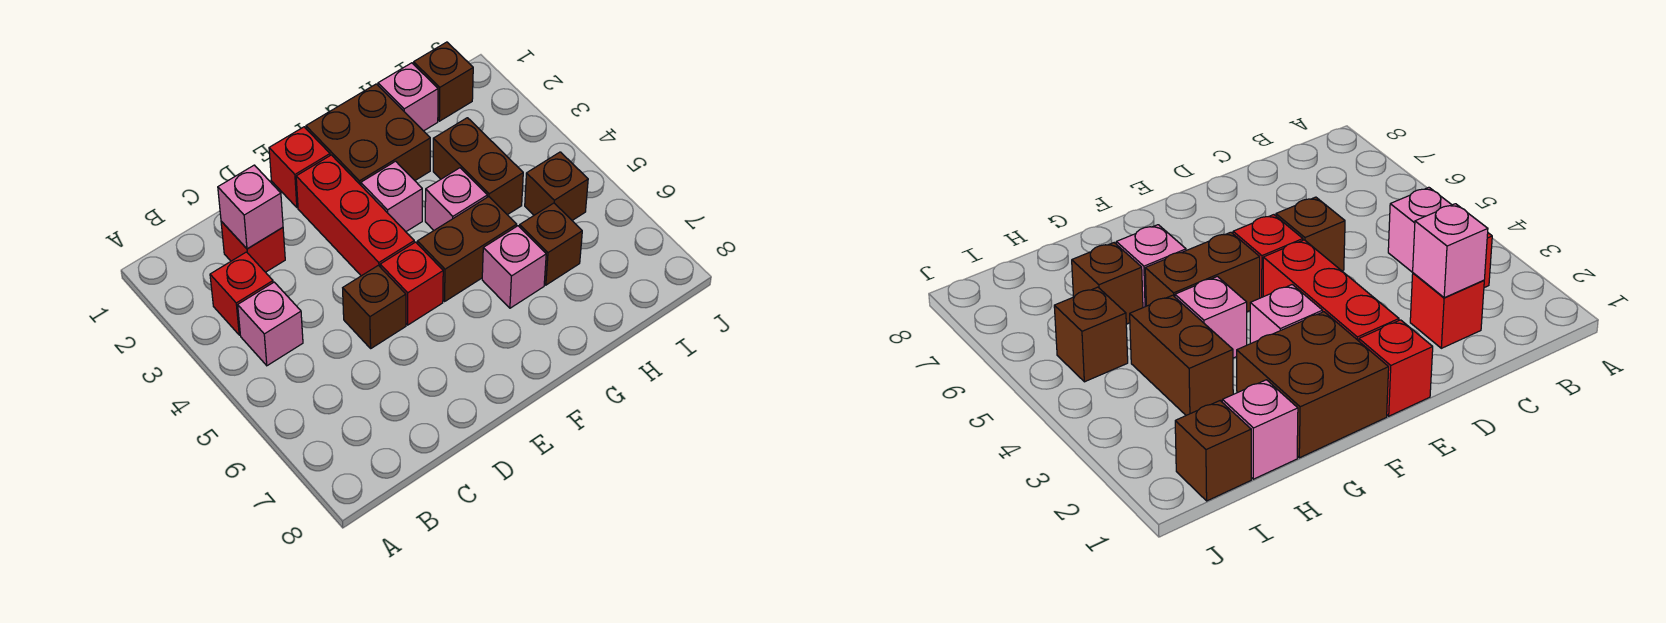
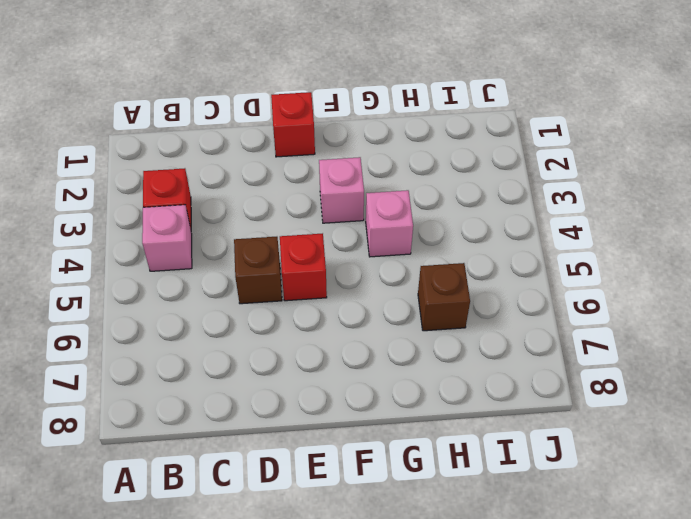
none -> red brick C2 level 1
none -> red brick E2:E4 level 1
none -> brown brick F1:G2 level 1

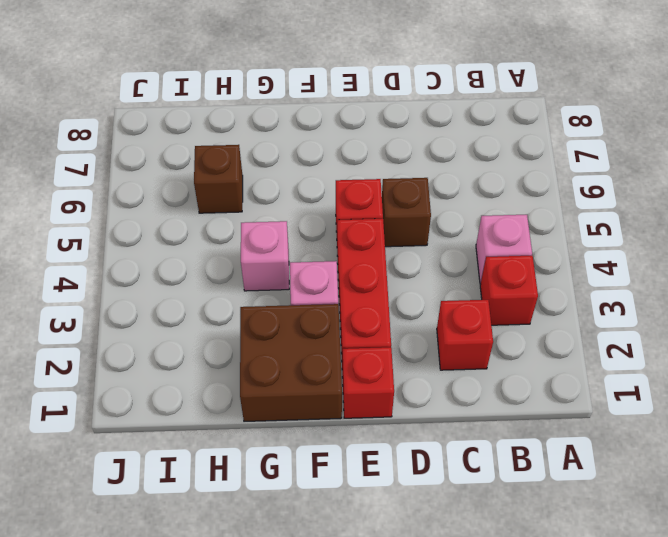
none -> brown brick F5:G5 level 1
none -> pink brick G6 level 1
none -> pink brick H1 level 1

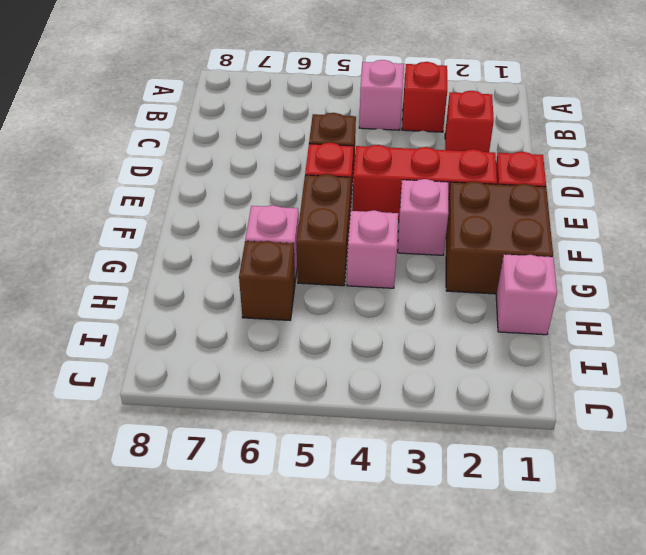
none -> brown brick H3:H4 level 1
none -> brown brick I1 level 1
none -> brown brick I5 level 1

